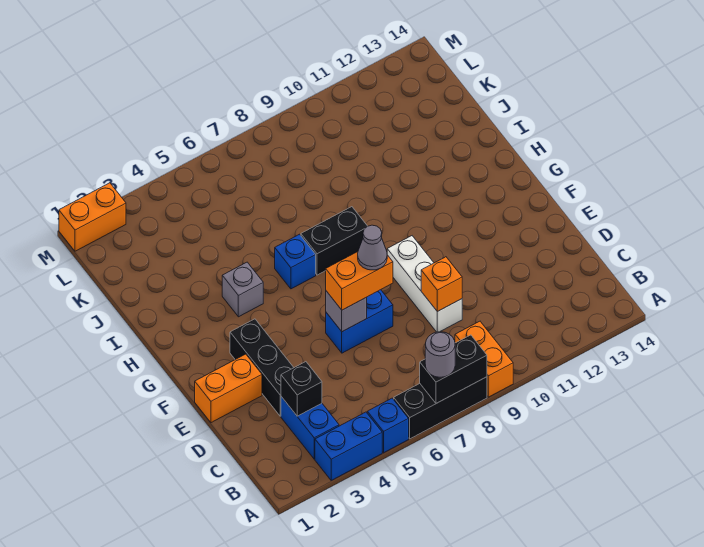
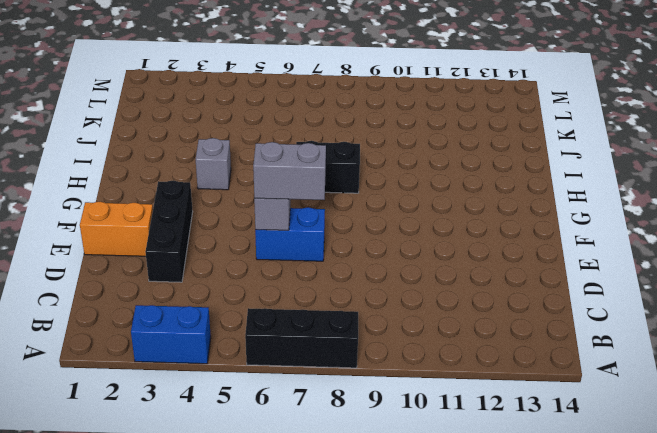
grey brick E6:E7 level 3 -> orange brick E6:E7 level 3
none -> blue brick A5 level 1
none -> orange brick A9:B9 level 1
none -> blue brick B3:C3 level 1

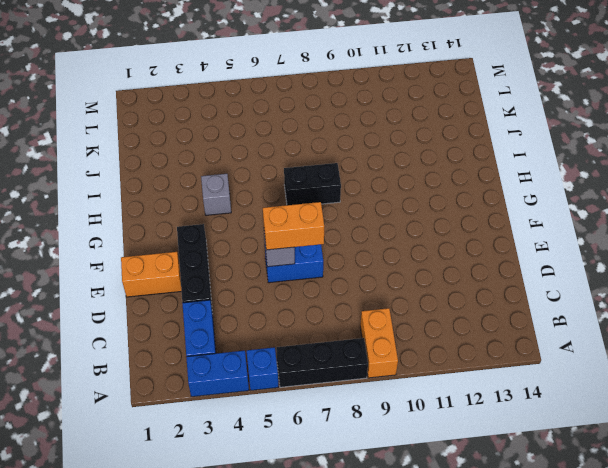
none -> white brick D9:F9 level 1
none -> blue brick H6 level 1
none -> orange brick M1:M2 level 1

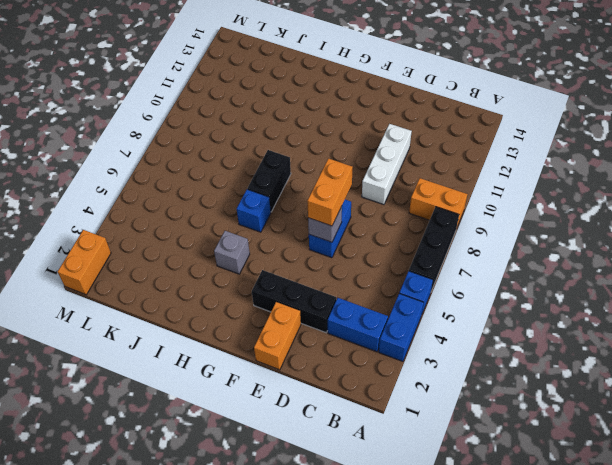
white brick D9:D11 level 1 -> white brick D9:F9 level 1
none -> black brick A7:A8 level 2
none -> black brick C3 level 2
none -> orange brick D9 level 2

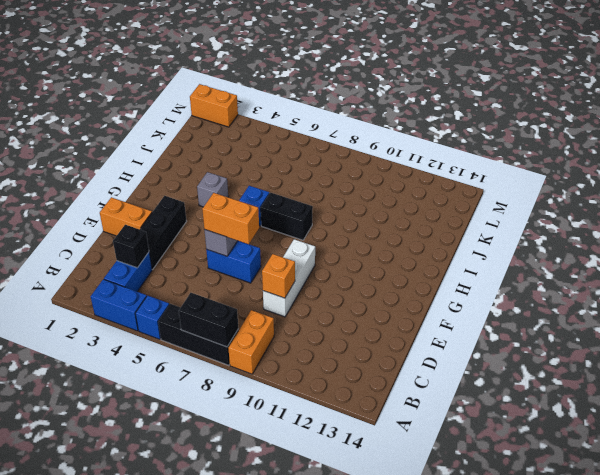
none -> grey round brick A7 level 3
none -> grey cone E7 level 4

